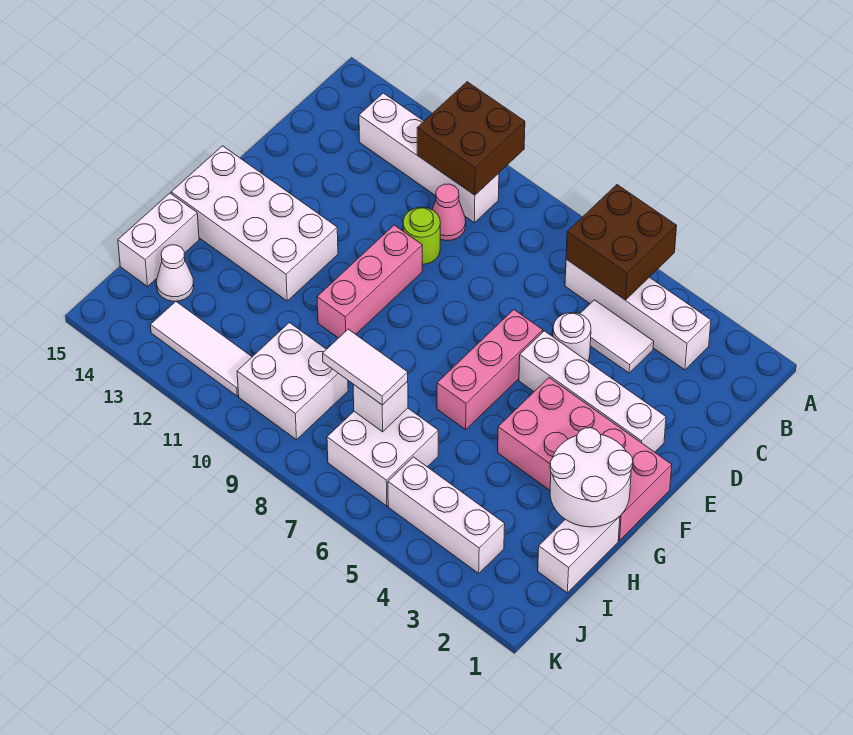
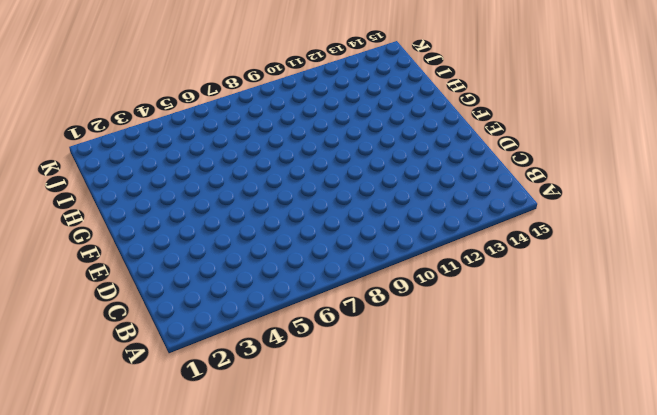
none -> white brick B3:B6 level 1
none -> white brick B10:B13 level 1
none -> white tile C4:C5 level 1

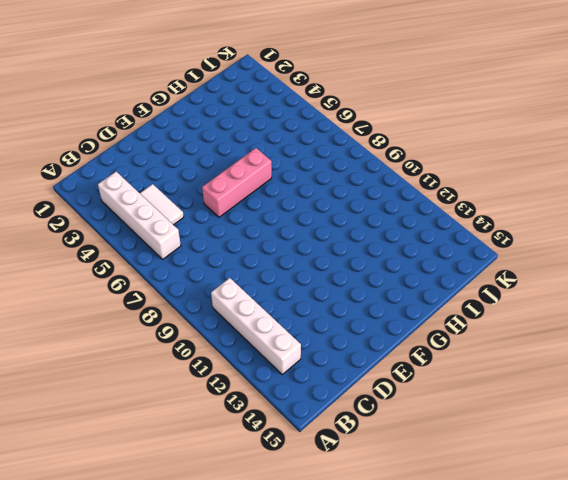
none -> pink cone C10 level 1
none -> white round brick D5 level 1
none -> lime round brick D10 level 1

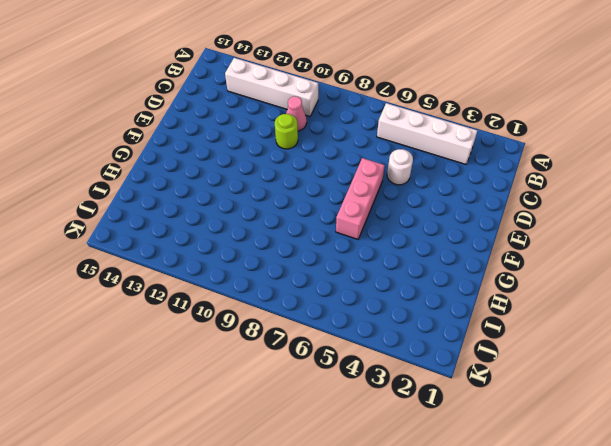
none -> white tile C4:C5 level 1
none -> white brick E2:E5 level 1
none -> pink brick E10:G10 level 1

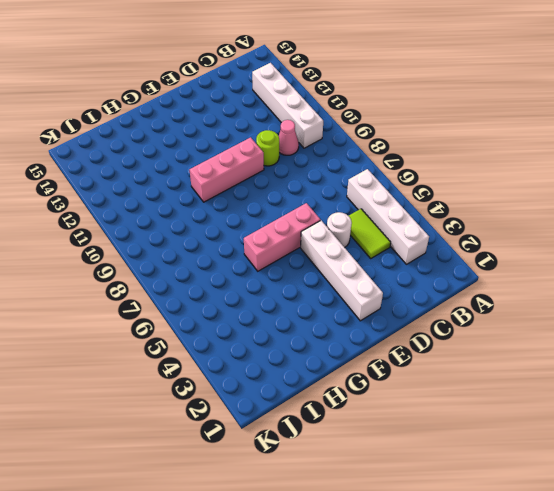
lime tile C4:C5 level 1 -> white tile C4:C5 level 1
none -> pink brick F1:G4 level 1
none -> white brick F12:G15 level 1
none -> white brick H1:I1 level 1

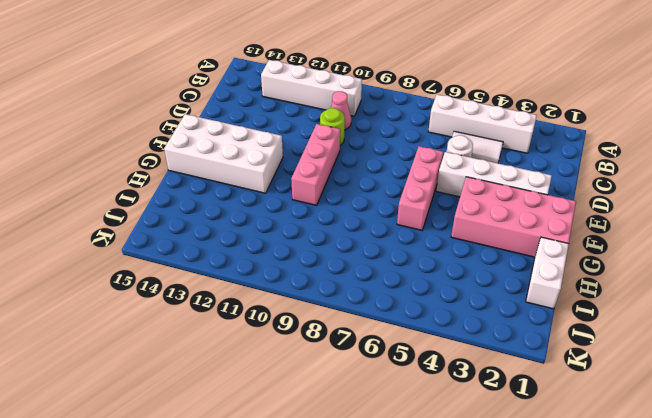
none -> white brick H15:I15 level 1
none -> white brick I6:J7 level 1
none -> white brick I9:J10 level 1

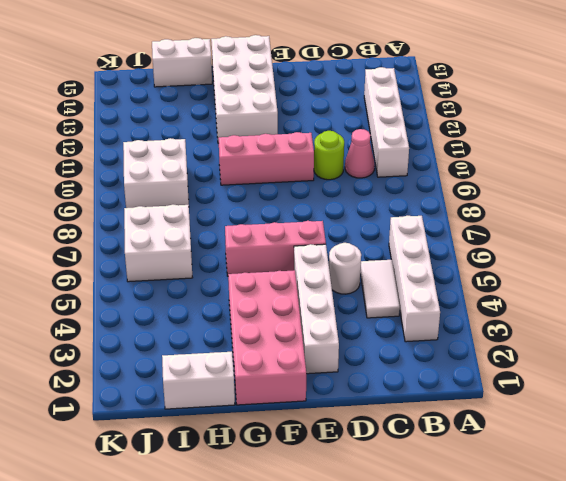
none -> white cone I14 level 1
none -> white brick J3:J5 level 1
none -> white tile J11:J13 level 1

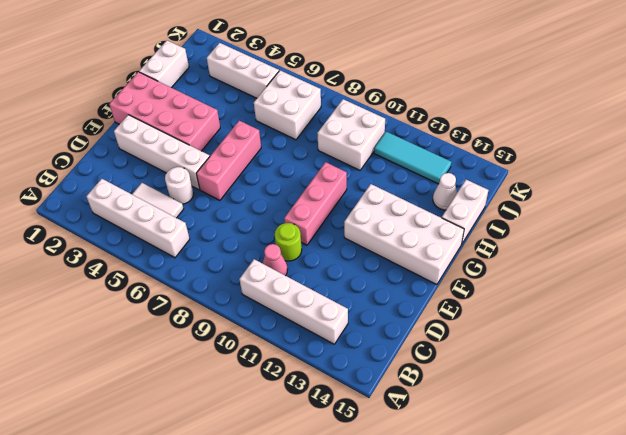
cyan tile J11:J13 level 1 -> white tile J11:J13 level 1
none -> brown brick A5:B6 level 2
none -> brown brick A10:B11 level 2
none -> white round brick G1:H2 level 2

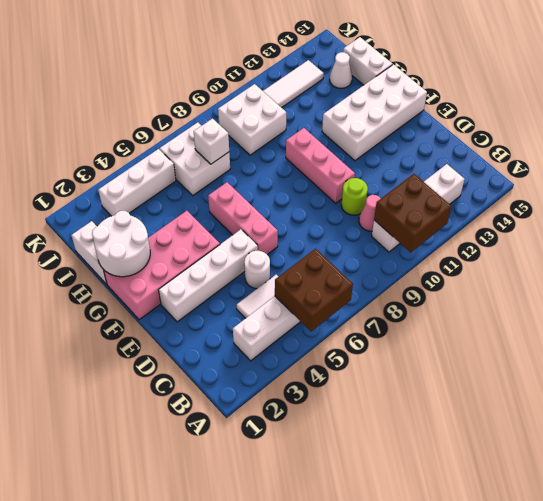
none -> white tile I7:I8 level 3

